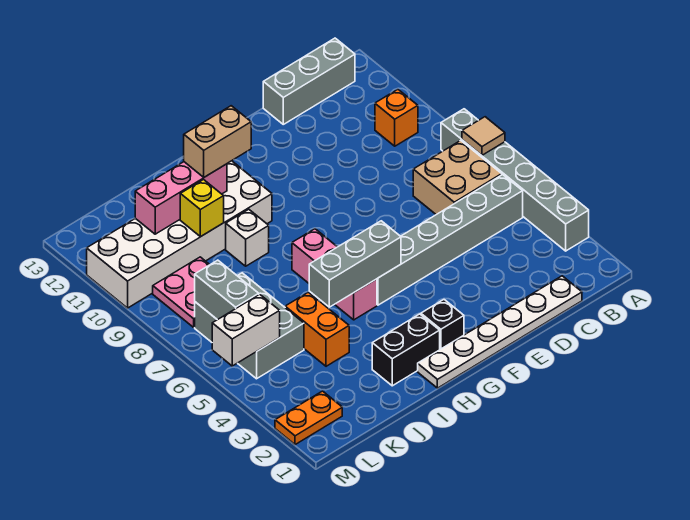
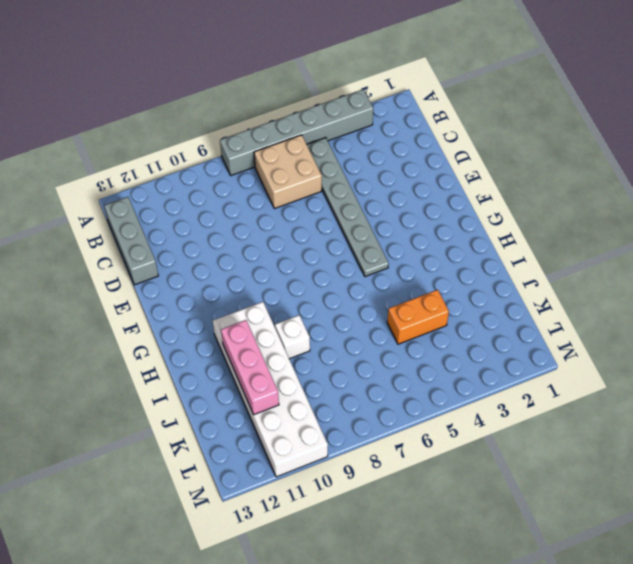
grey plate B5:G5 level 1 -> grey brick B5:G5 level 1
none -> orange brick B10 level 1
none -> white plate C1:H1 level 1
none -> black brick G2 level 1

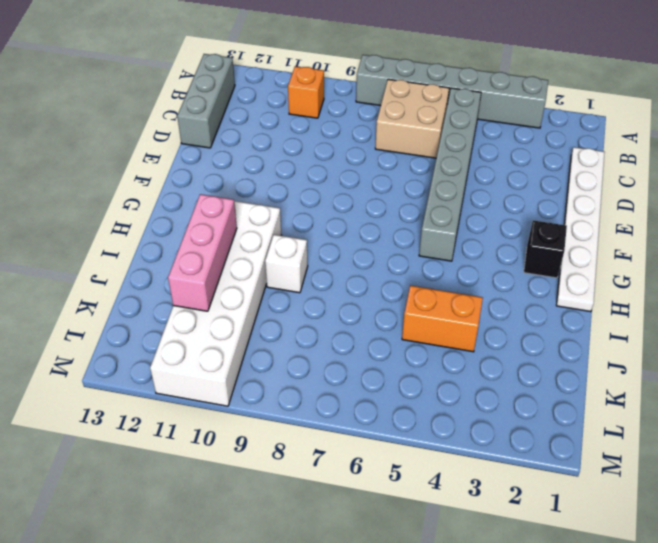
none -> black brick H2:I2 level 1
none -> pink brick H5:H7 level 1
none -> grey brick K5:L7 level 1

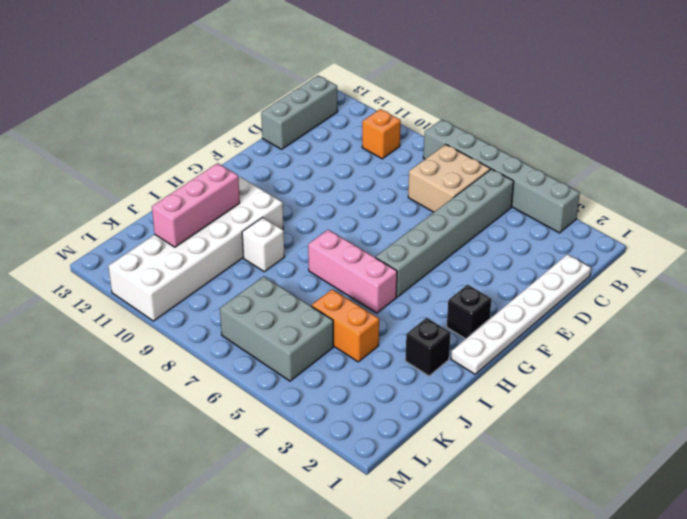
black brick I2 level 1 -> black brick H2:I2 level 1
none -> pink plate K8:L9 level 1
none -> orange plate L2:M2 level 1
none -> tan tile A7 level 2

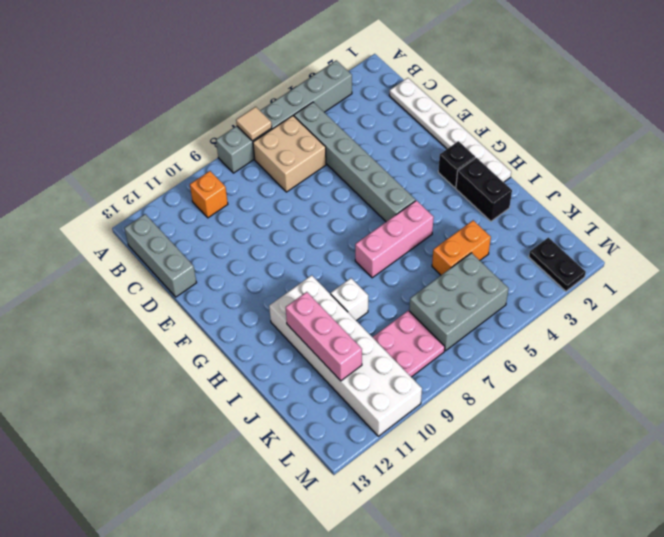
black plate L2:M2 level 1 -> orange plate L2:M2 level 1
none -> grey brick G5:I5 level 2
none -> yellow brick J10 level 2
none -> white brick L5:M5 level 2

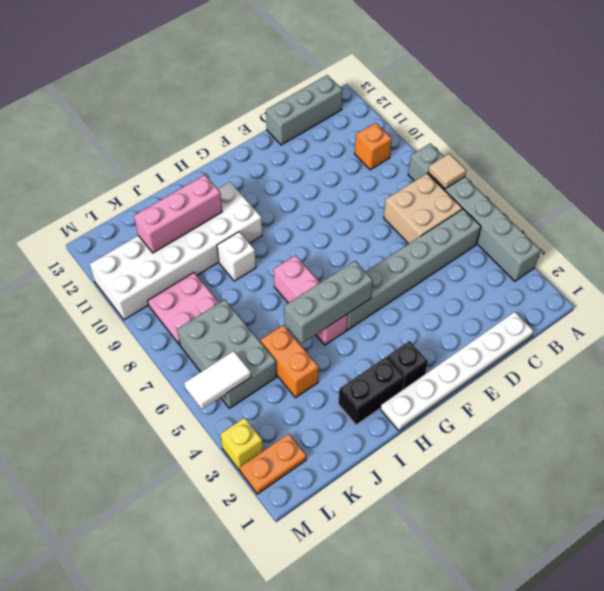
white tile L5:M5 level 2 -> white brick L5:M5 level 2
yellow brick M3 level 1 -> yellow brick J10 level 2
none -> grey brick L6:L7 level 2
none -> tan brick H11:I11 level 3

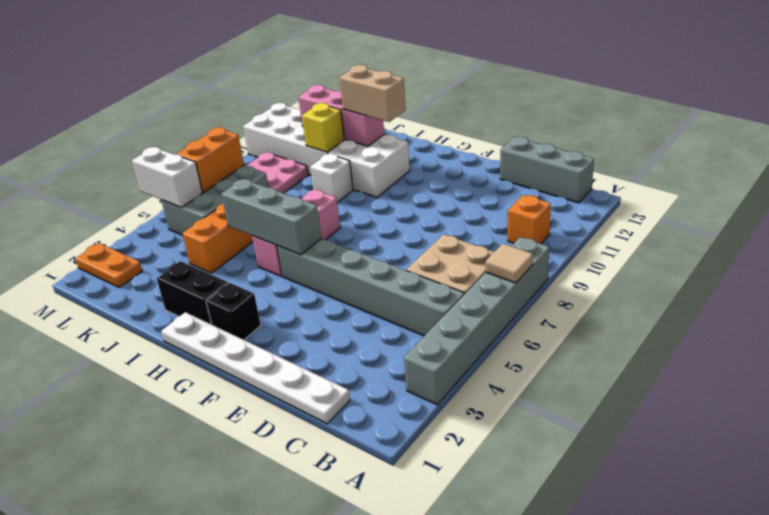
orange brick L6:L7 level 2 -> grey brick L6:L7 level 2

